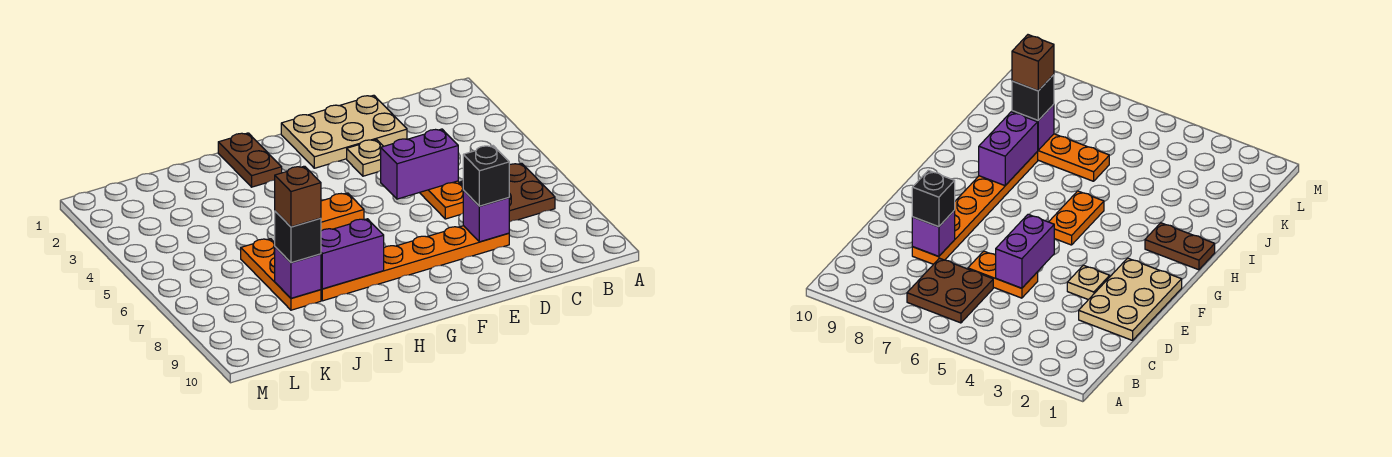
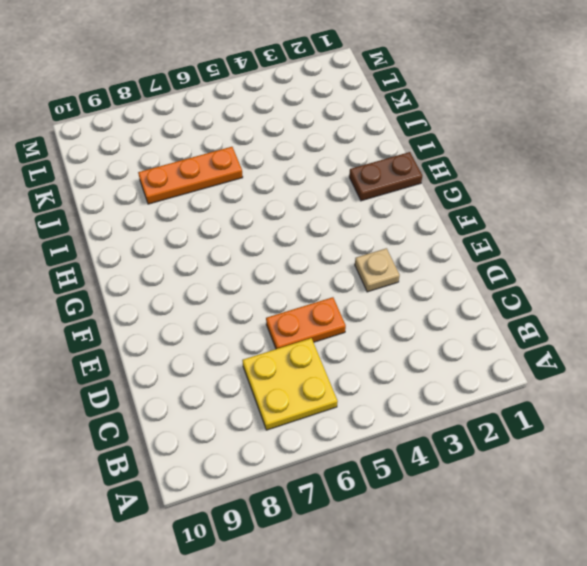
yellow plate B6:C7 level 1 -> brown plate B6:C7 level 1
none -> tan plate D1:F2 level 1
none -> orange plate D8:I8 level 1
none -> orange plate G5:H5 level 1

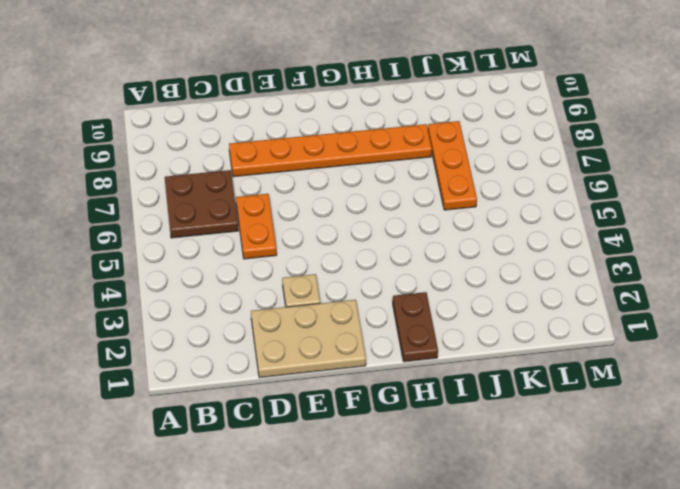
none -> orange plate G5:H5 level 1
none -> purple brick D5:E5 level 2
none -> purple brick D8 level 2

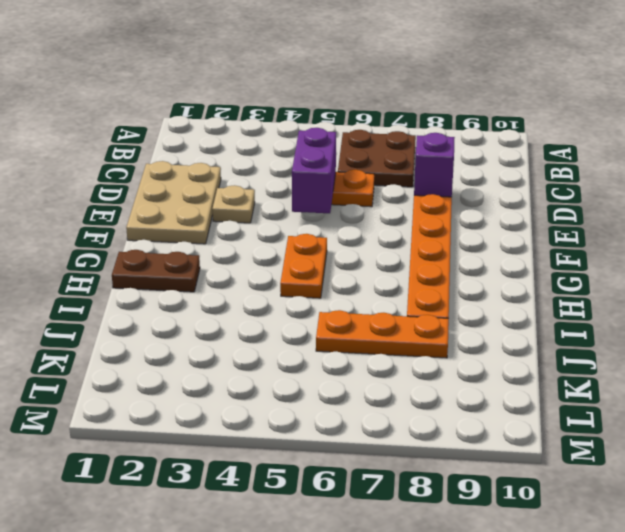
none -> purple brick H8:I8 level 2
none -> purple brick J8 level 2
none -> black brick D8 level 3

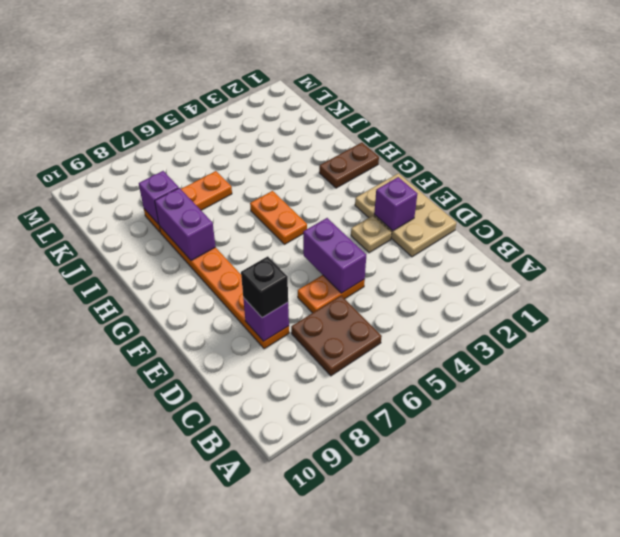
purple brick E2 level 2 -> none
none -> black brick J8 level 3
none -> brown brick J8 level 4

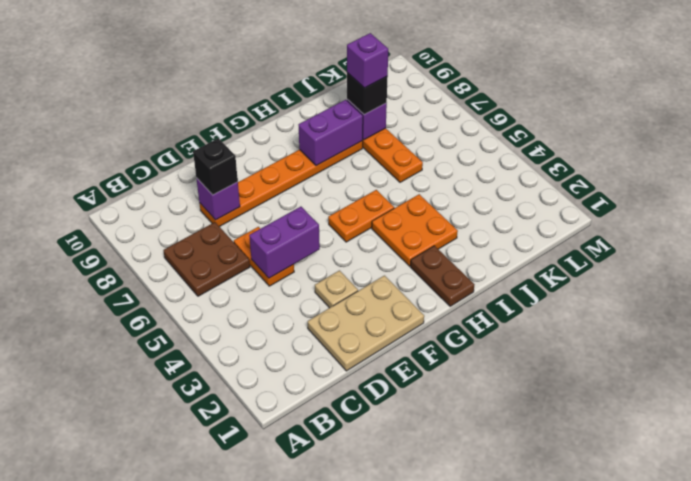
orange plate H3:I4 level 1 -> none
purple brick J8 level 4 -> brown brick J8 level 4

